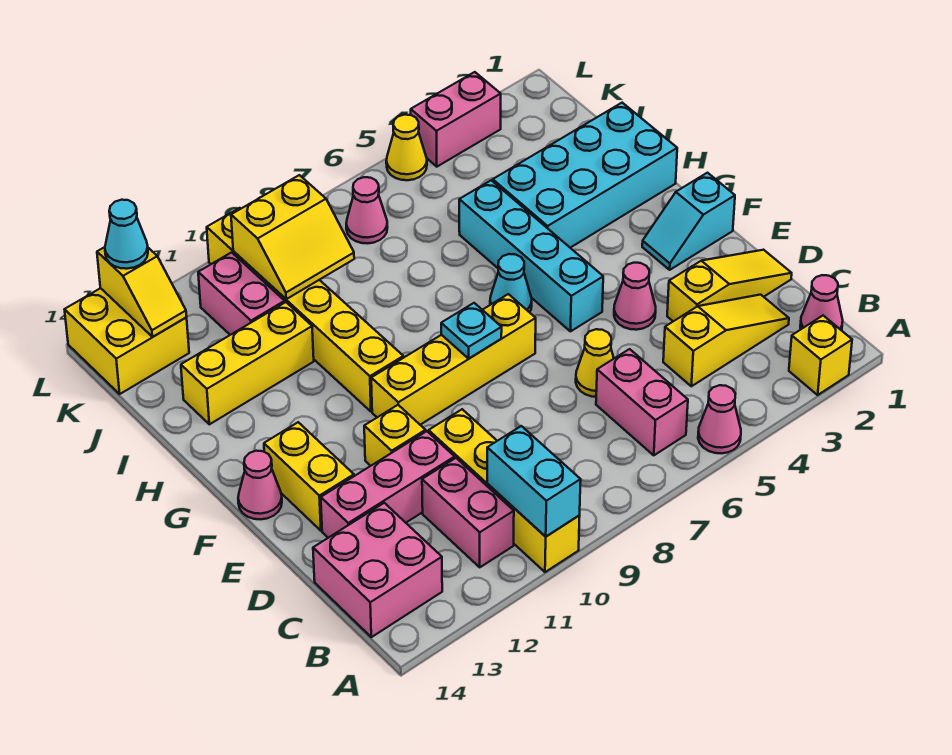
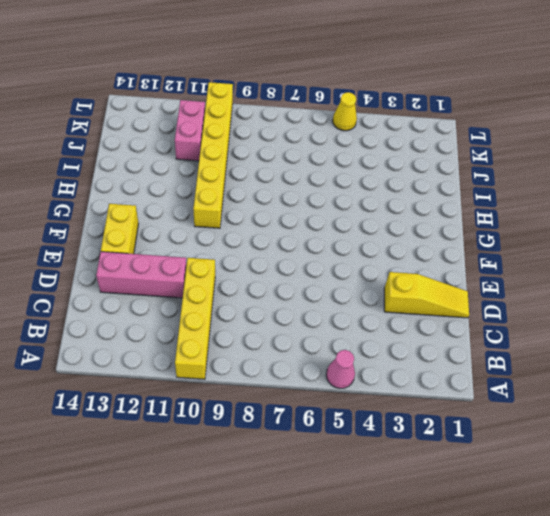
none -> yellow brick A2 level 1
none -> pink cone B1 level 1
none -> pink brick B6:C6 level 1
none -> pink brick B11:C11 level 1

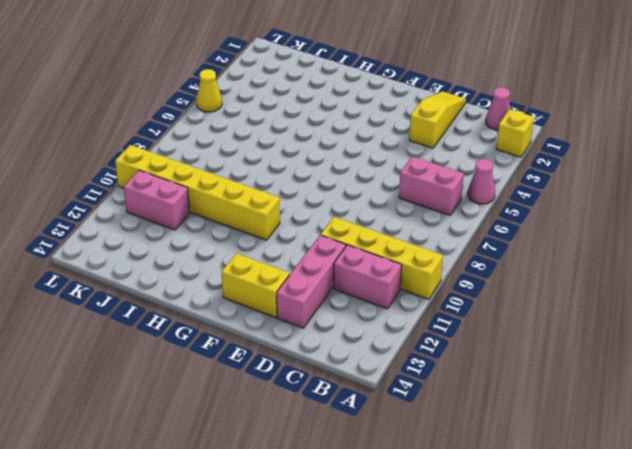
none -> pink brick B13:C14 level 1
none -> yellow slope C2:C4 level 1 top 4
none -> yellow cone D6 level 1
none -> pink cone E4 level 1

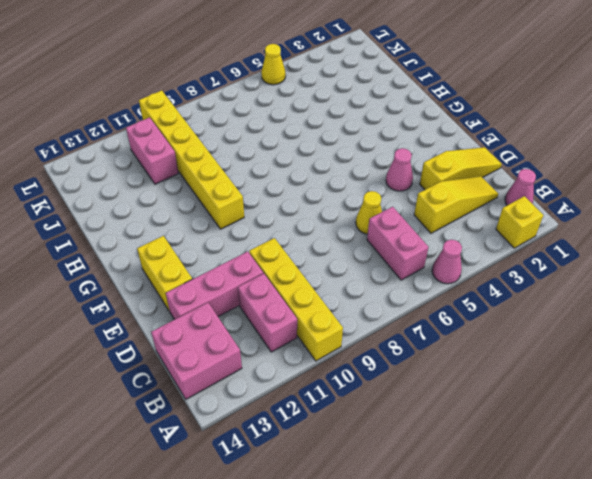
none -> yellow brick E11 level 1
none -> cyan slope F1:F2 level 1 top 1
none -> cyan brick F5:I5 level 1
none -> yellow brick F7:F10 level 1

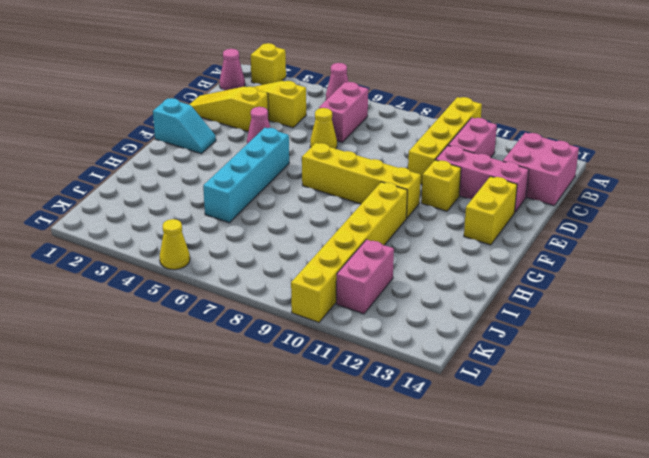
none -> pink cone F14 level 1
none -> cyan cone G6 level 1
none -> cyan brick H1:I4 level 1
none -> yellow brick I11:I13 level 1

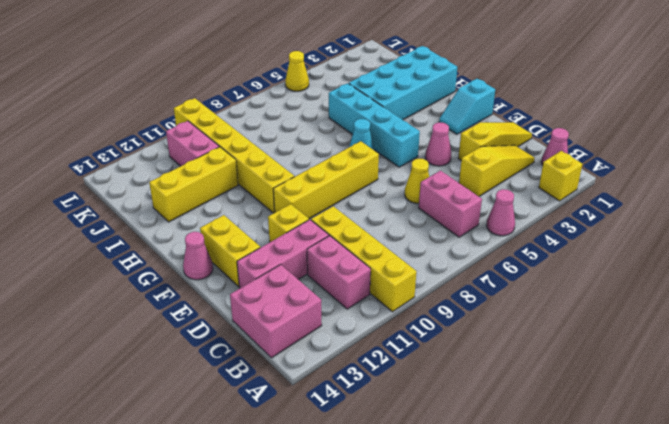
none -> pink cone K7 level 1
none -> yellow brick K13:L14 level 1
none -> pink brick L3:L4 level 1
none -> cyan brick A10:B10 level 2

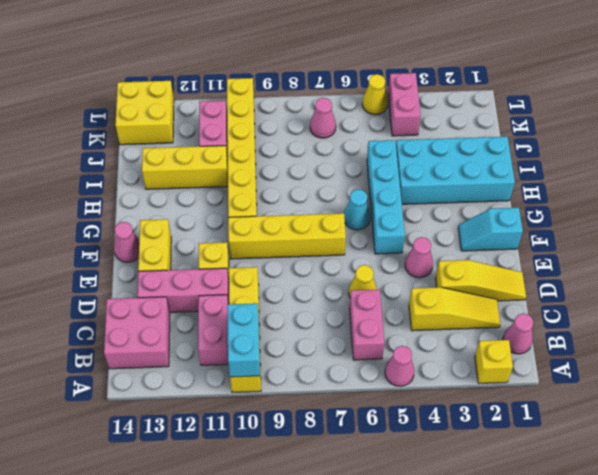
pink brick K4:L4 level 1 -> pink brick L3:L4 level 1
none -> cyan plate F8 level 2
none -> yellow slope J9:K10 level 2 top K
none -> yellow slope K13:L13 level 2 top L
none -> cyan cone L13 level 3

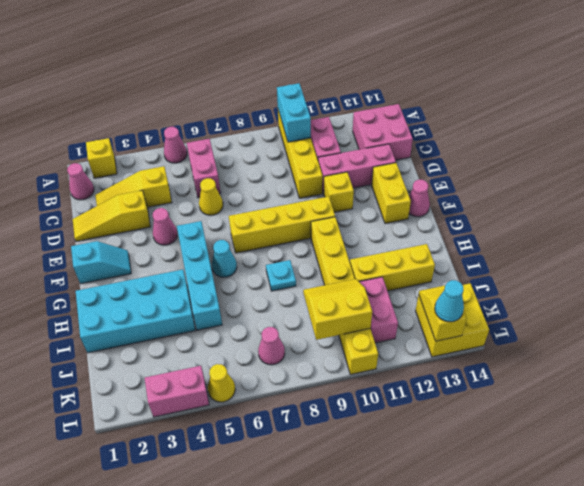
cyan plate H8 level 1 -> cyan plate F8 level 2

